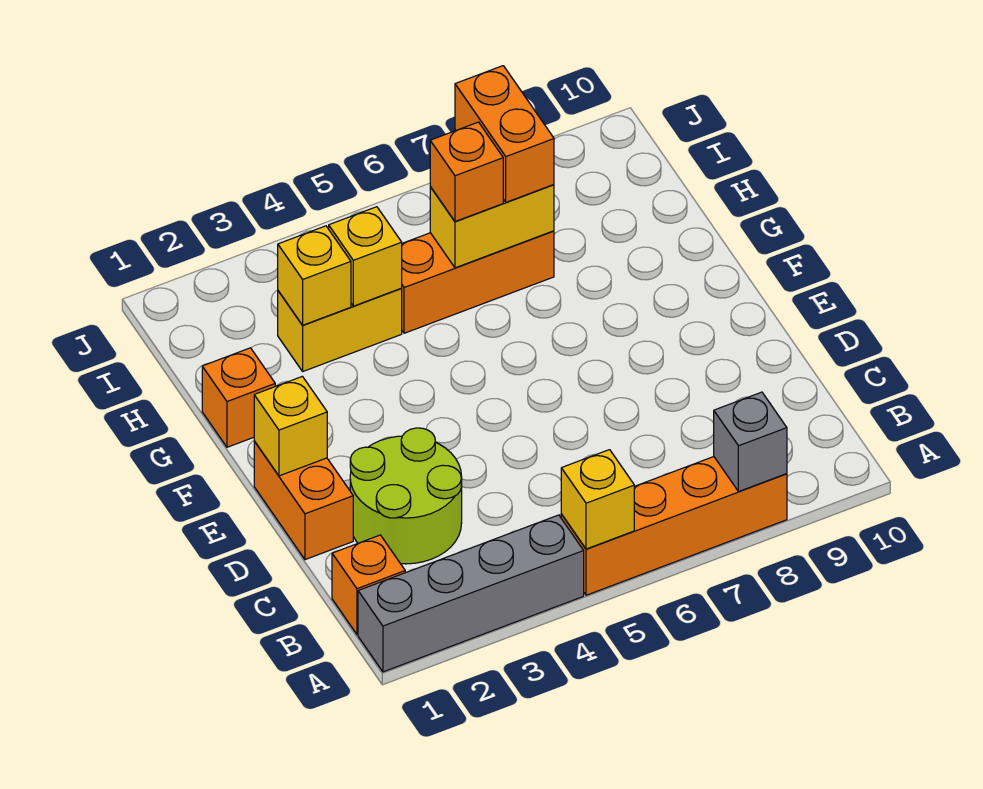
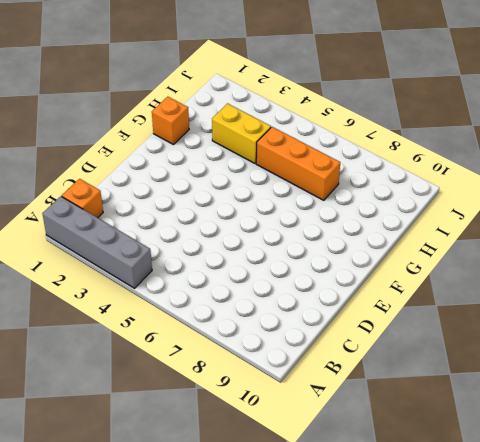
none -> orange brick A5:A8 level 1
none -> lime round brick C2:D3 level 1
none -> orange brick D1:E1 level 1

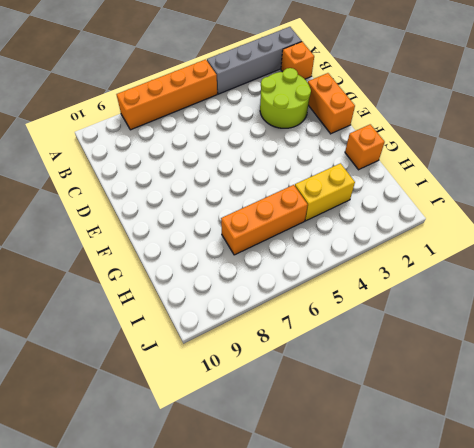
none -> yellow brick A5 level 2
none -> grey brick A8 level 2
none -> yellow brick E1 level 2

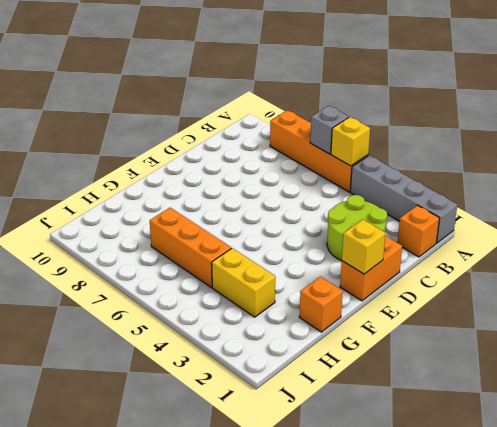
grey brick A6 level 2 -> grey brick A8 level 2
none -> yellow brick H3 level 2
none -> yellow brick H4 level 2
none -> yellow brick H6:H7 level 2

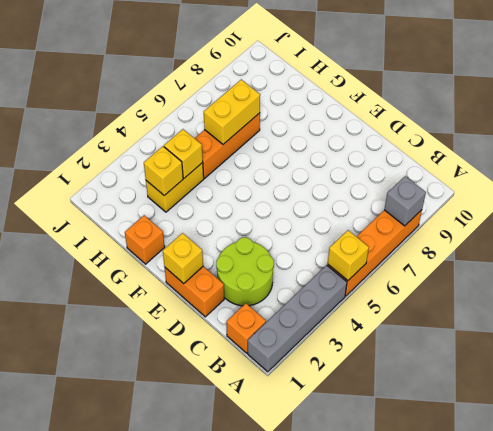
none -> orange brick H6 level 3
none -> orange brick H7:I7 level 3

